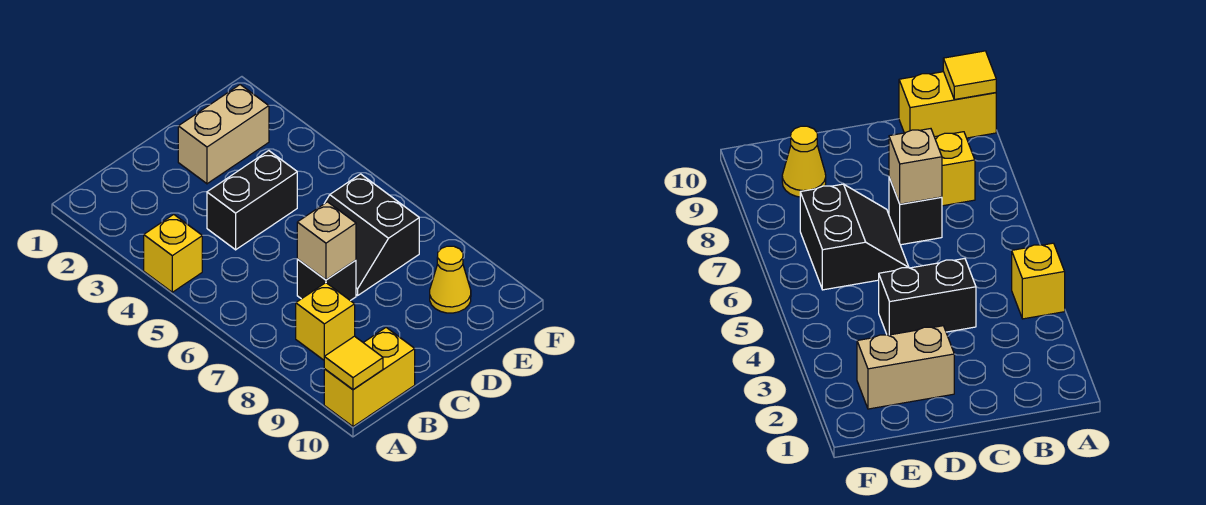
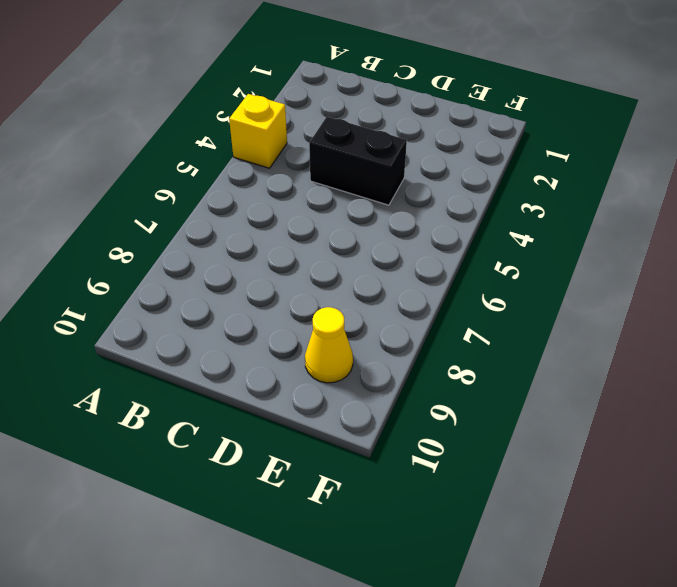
none -> yellow brick A10:B10 level 1
none -> yellow brick B8 level 1

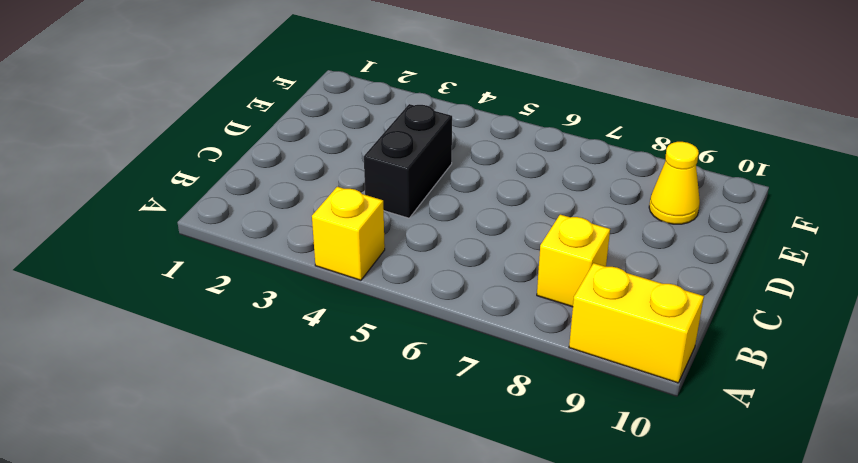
yellow brick A9:A10 level 1 -> yellow brick A10:B10 level 1
none -> black brick C7 level 1
none -> tan brick D2:E2 level 1

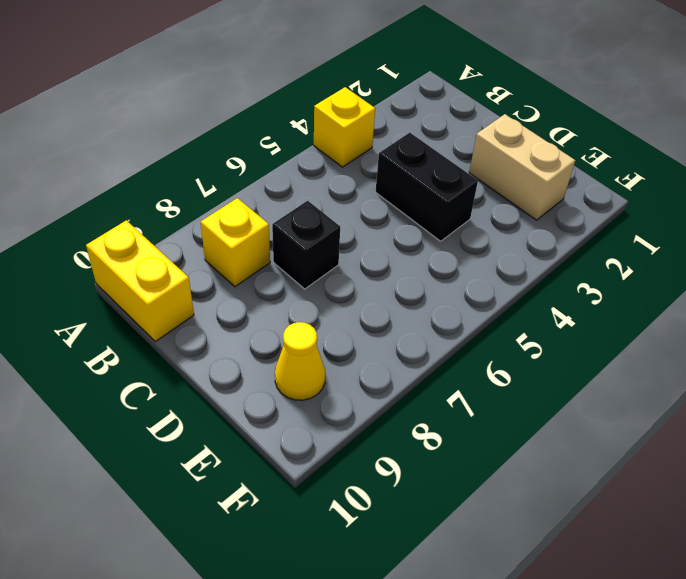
none -> black slope D6:E7 level 1 top E
none -> yellow tile A10 level 2

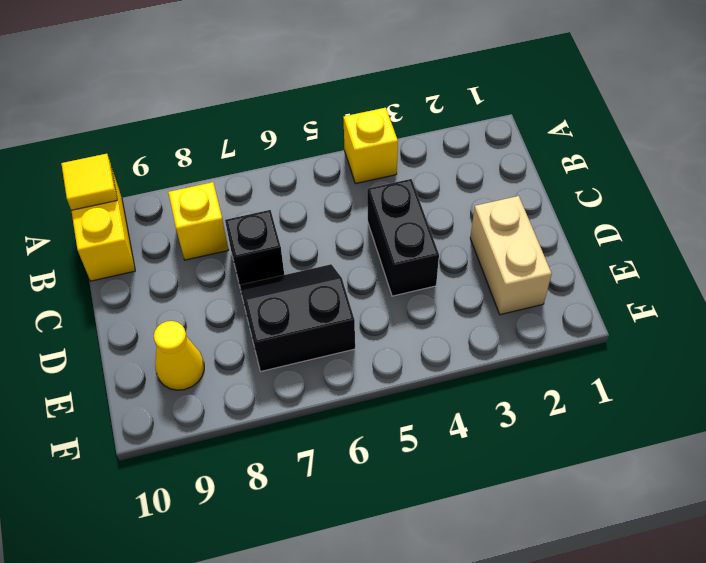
none -> tan brick C7 level 2

